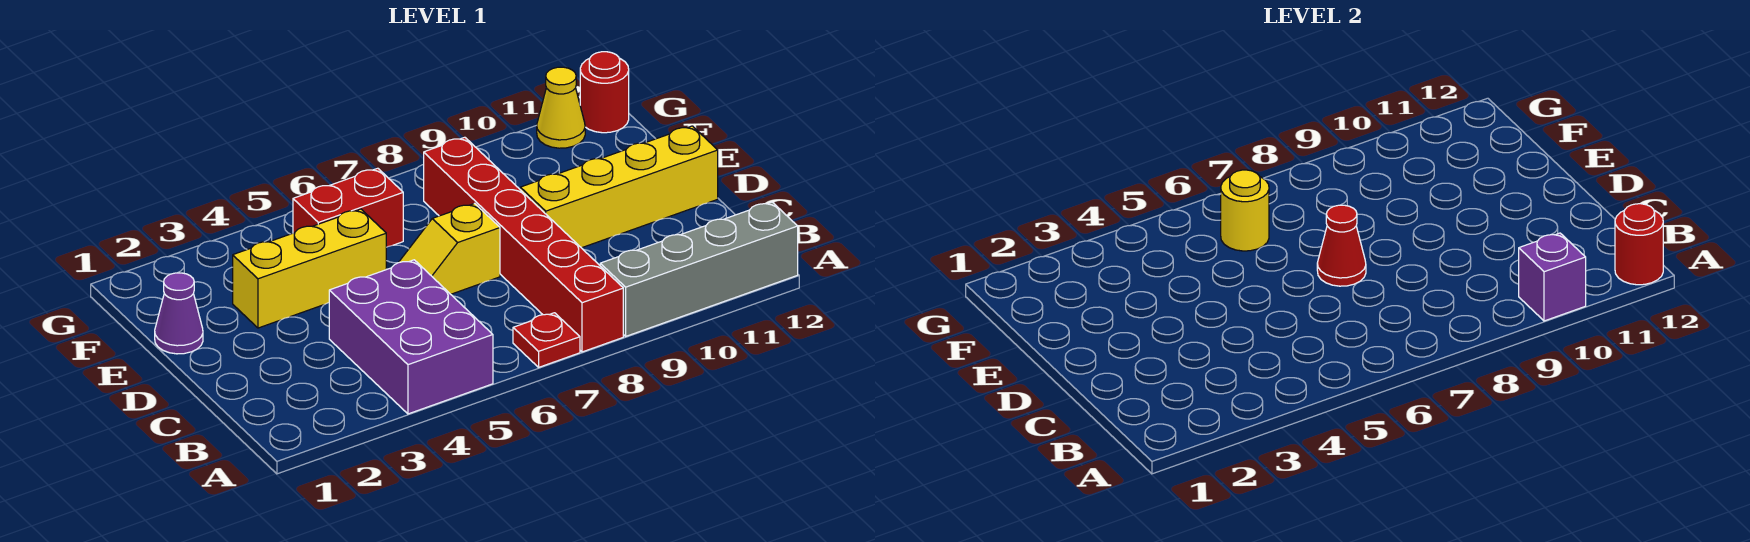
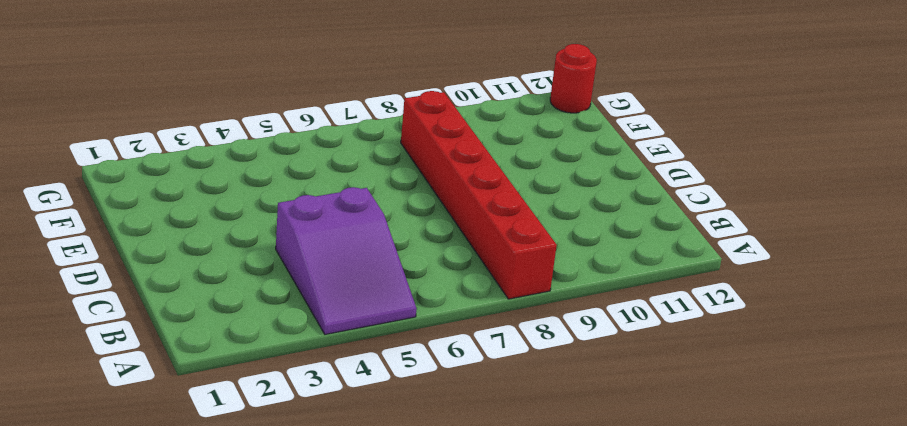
purple slope A4:C5 level 1 top C -> purple brick A4:C5 level 1
none -> red plate A7 level 1
none -> grey brick A9:A12 level 1
none -> yellow slope D6:D7 level 1 top 7

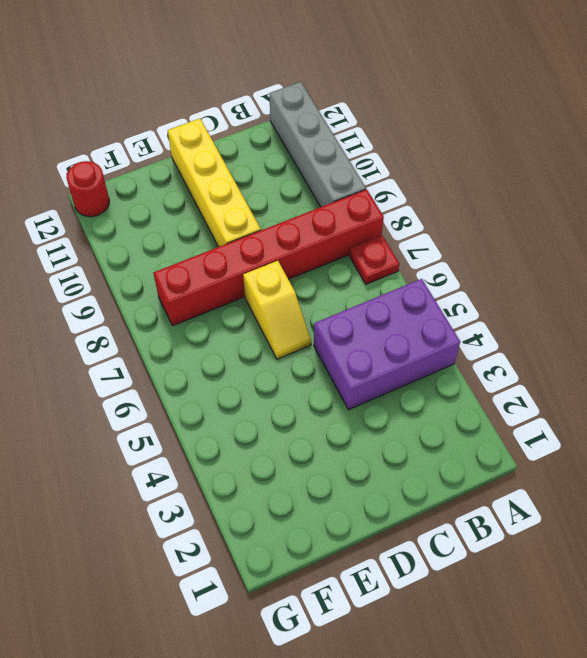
none -> purple cone E1 level 1
none -> yellow brick E3:E5 level 1
none -> red brick F5:F6 level 1

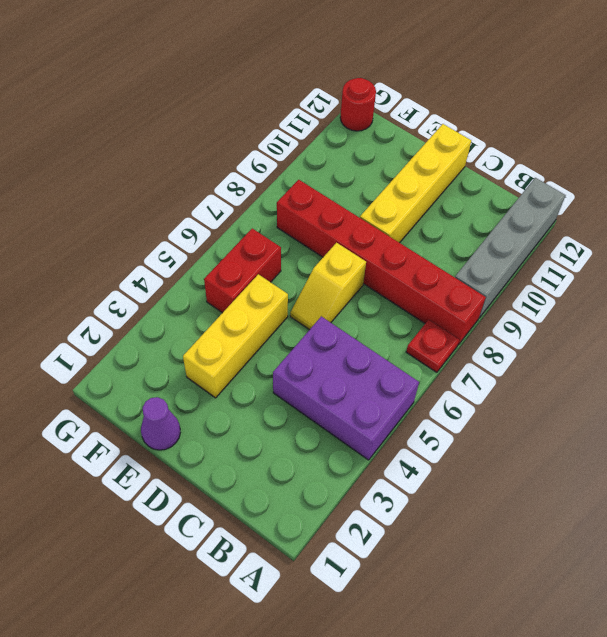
none -> yellow cone G11 level 1
none -> purple brick A10 level 2
none -> red round brick A12 level 2

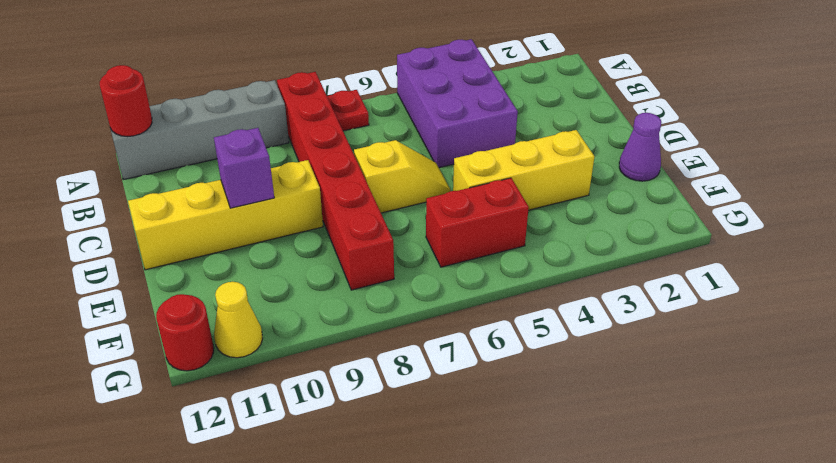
purple brick D10 level 2 -> purple brick A10 level 2
none -> red cone D7 level 2
none -> yellow round brick F6 level 2

